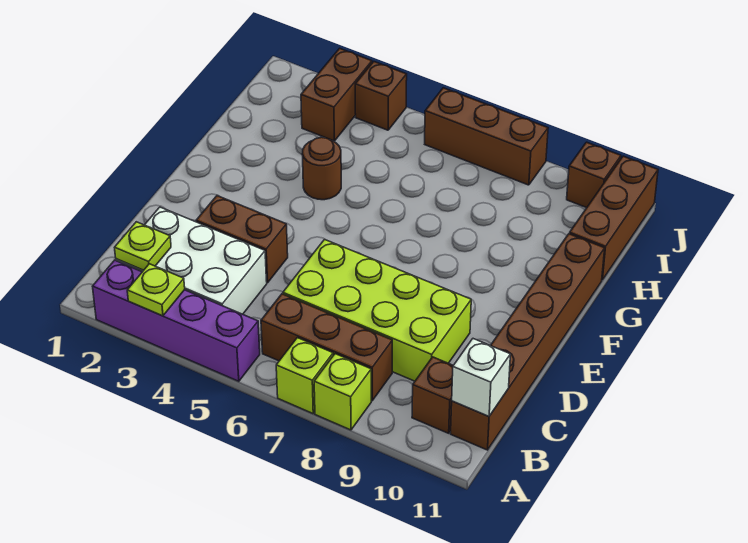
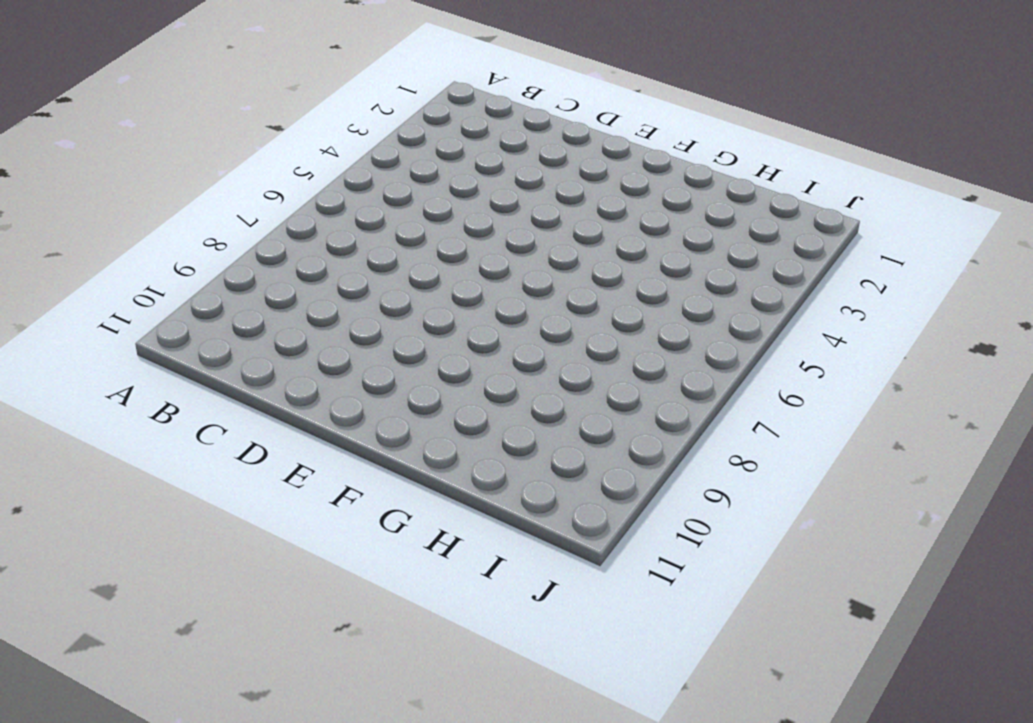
none -> purple brick A2:A5 level 1
none -> lime brick A7 level 1
none -> lime brick A8 level 1

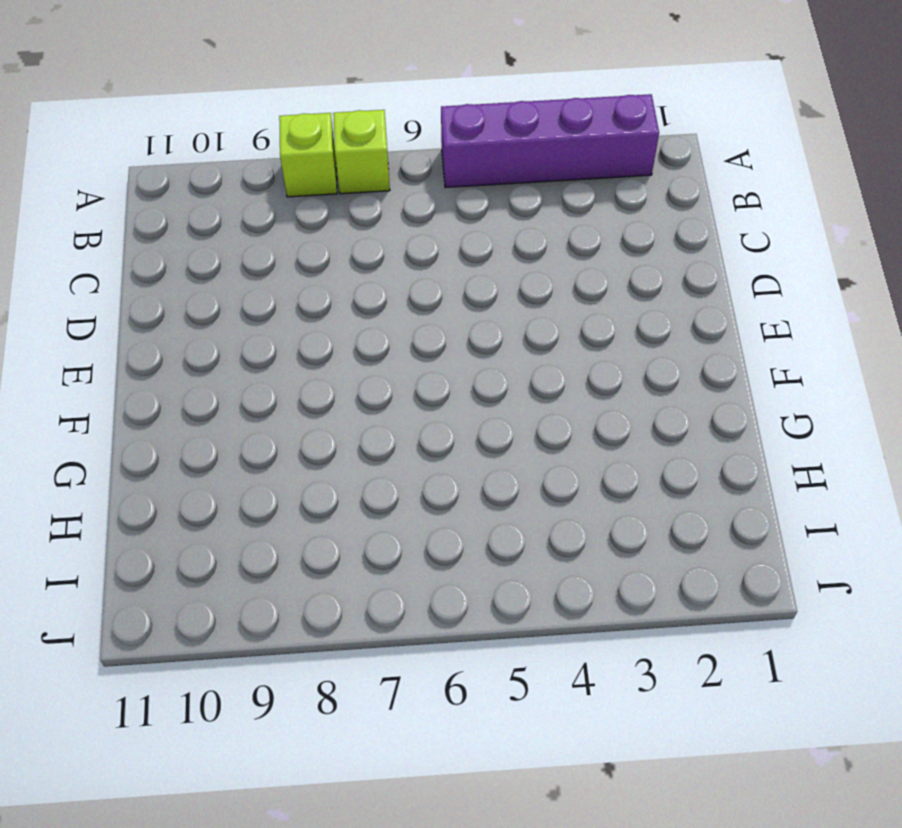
none -> white brick B2:C4 level 1
none -> brown brick B6:B8 level 1
none -> brown brick B10 level 1

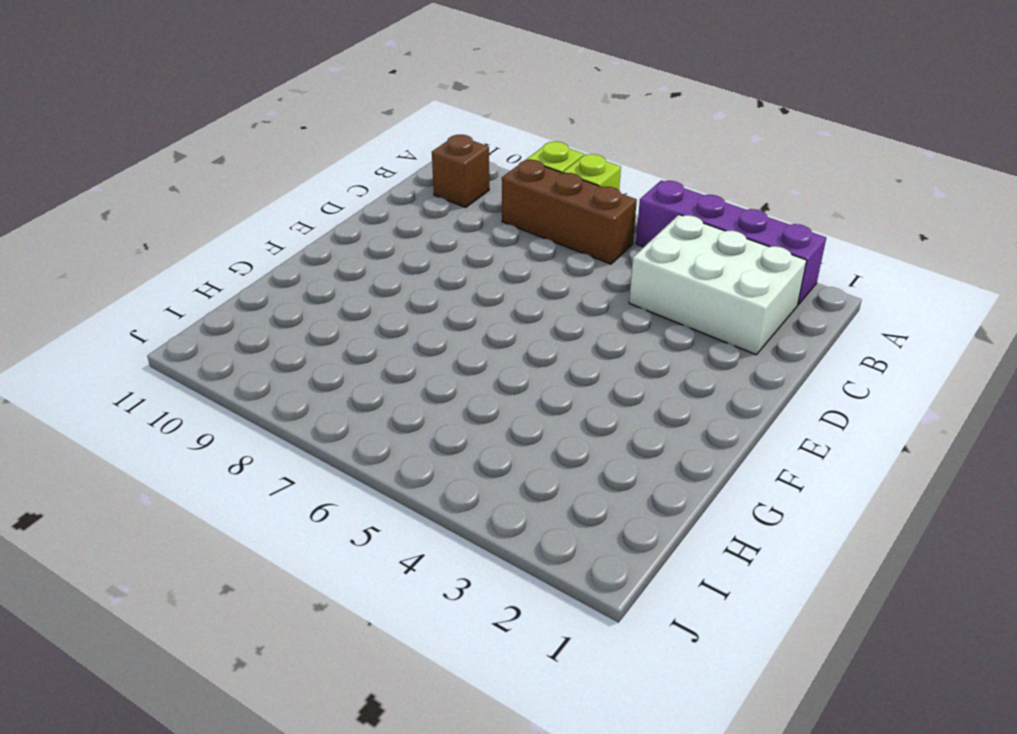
none -> brown brick B11:G11 level 1
none -> lime brick C6:D9 level 1
none -> brown brick D3:D4 level 1

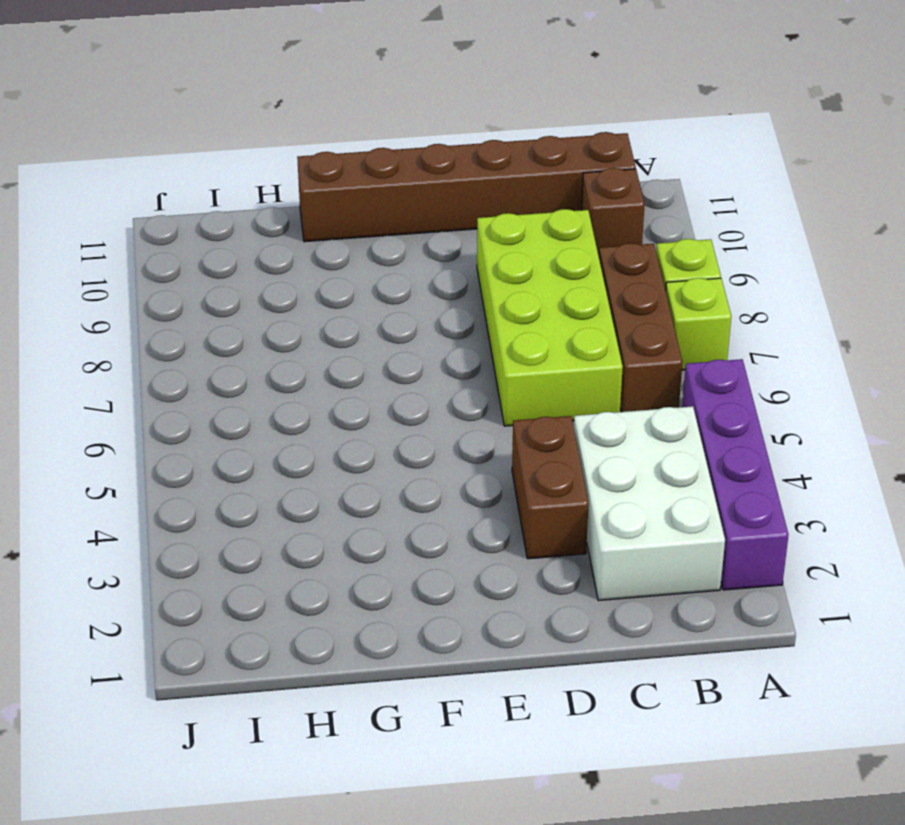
none -> brown round brick G4 level 1
none -> brown brick H11:J11 level 1
none -> brown brick I3:J3 level 1

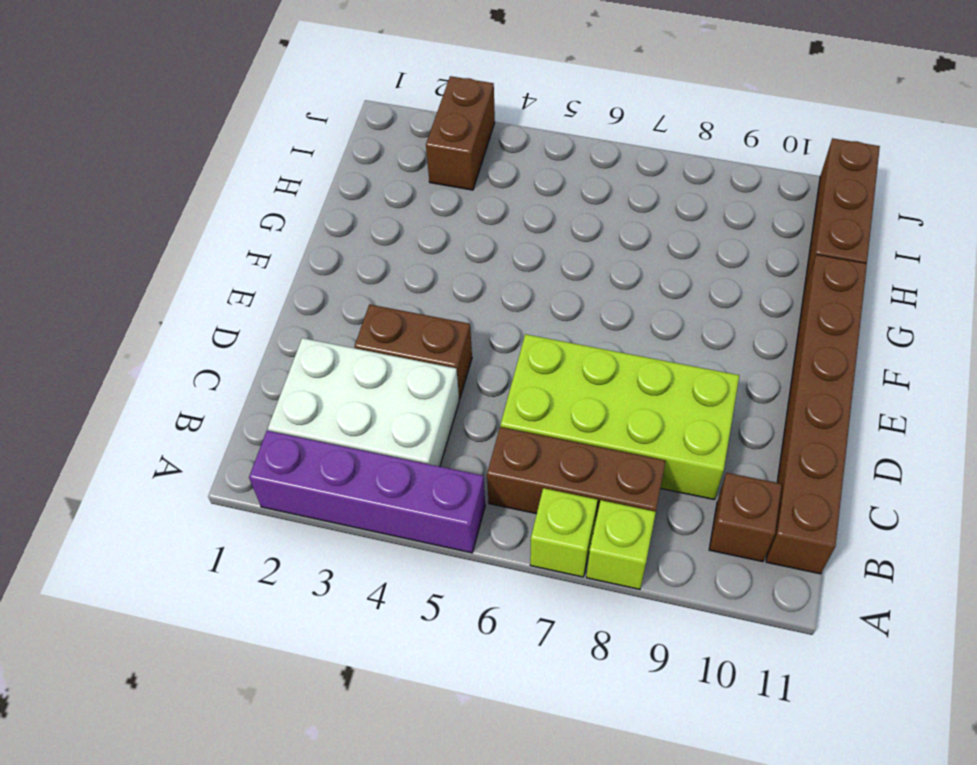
none -> brown round brick G4 level 1
none -> brown brick J4 level 1
none -> brown brick J6:J8 level 1

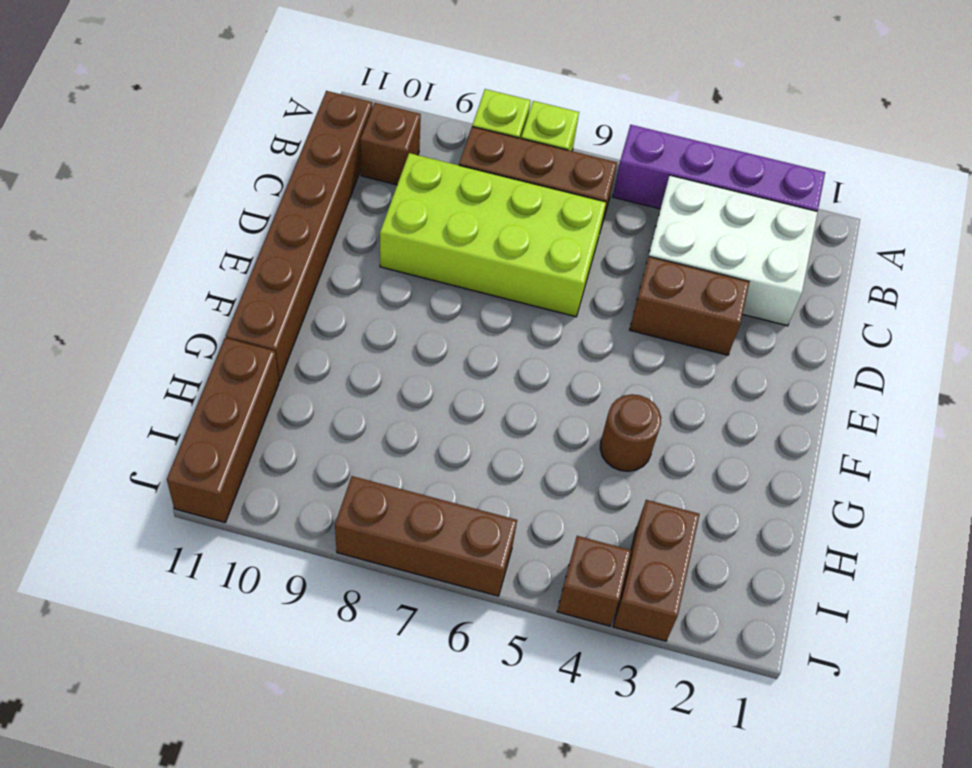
none -> brown brick J10 level 1
none -> lime plate A3 level 2
none -> lime plate B2 level 2

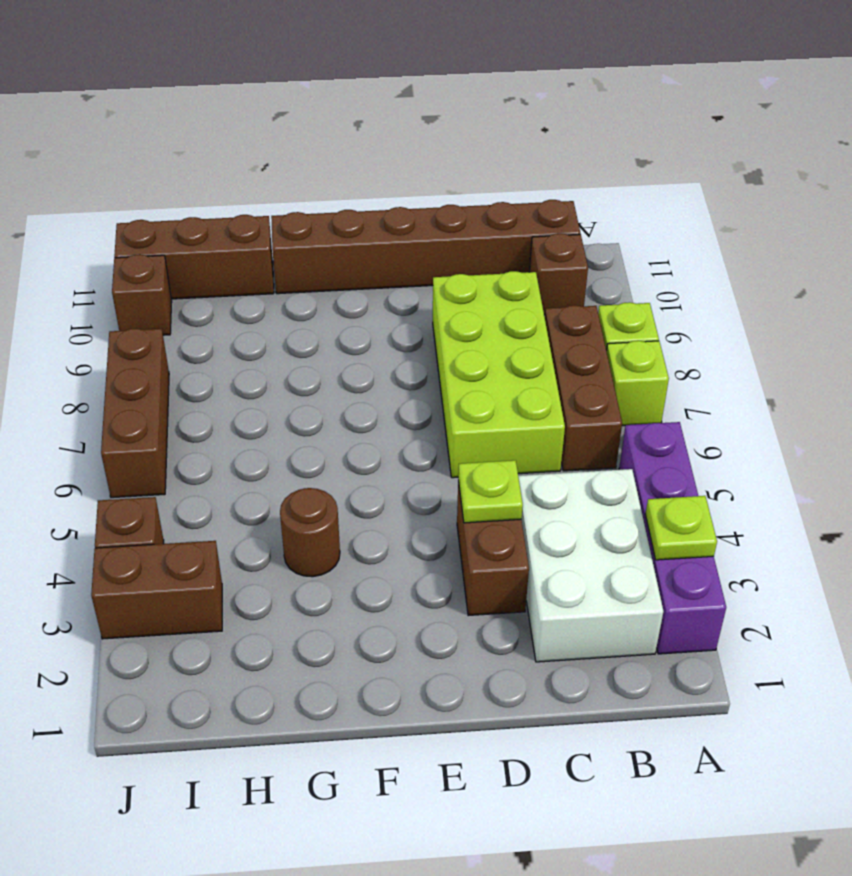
lime plate D4 level 2 -> lime plate B2 level 2
none -> white brick B11 level 2

